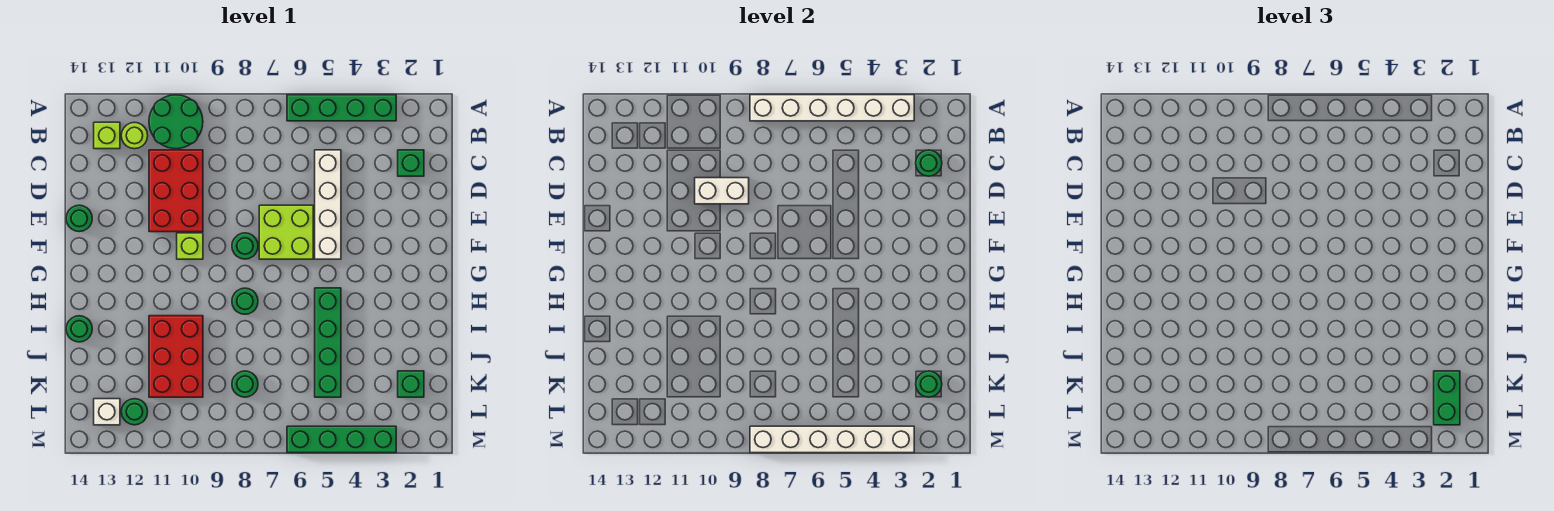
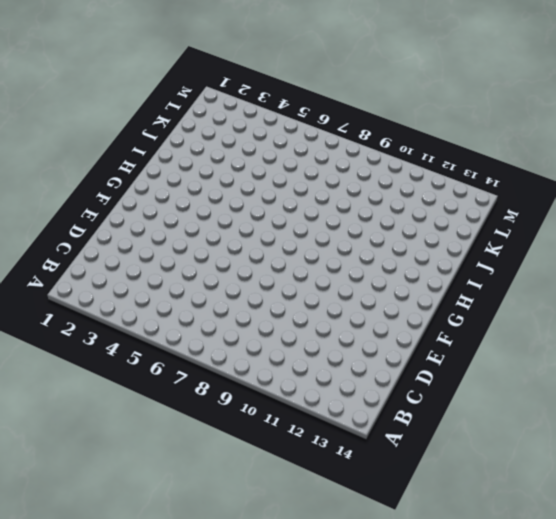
none -> green brick A3:A6 level 1
none -> green round brick A10:B11 level 1
none -> lime round brick B12 level 1

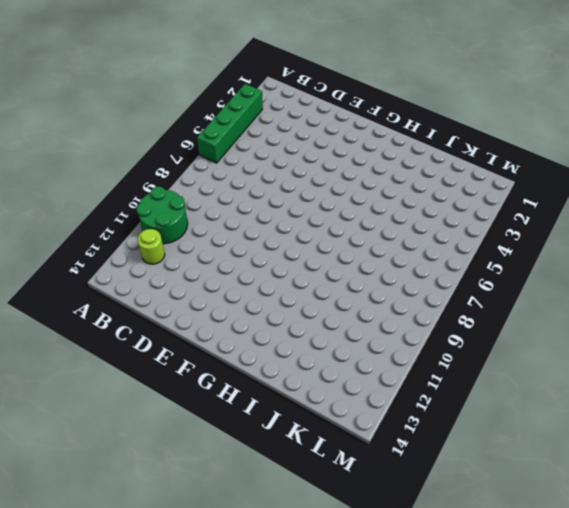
none -> lime brick B13 level 1
none -> green brick C2 level 1
none -> white brick C5:F5 level 1

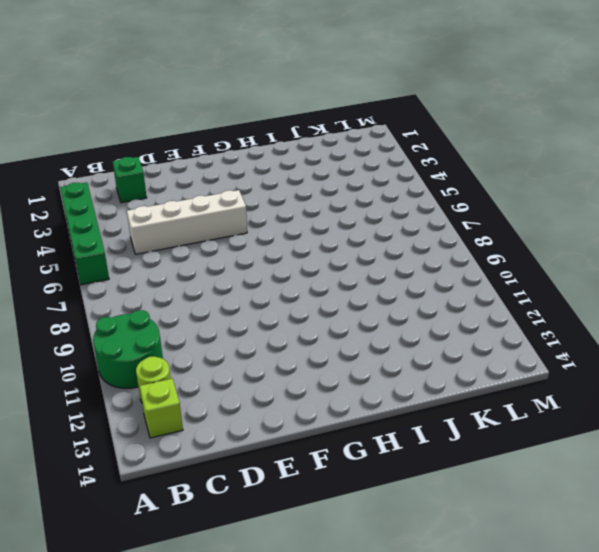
none -> red brick C10:E11 level 1
none -> lime brick E6:F7 level 1
none -> green round brick E14 level 1

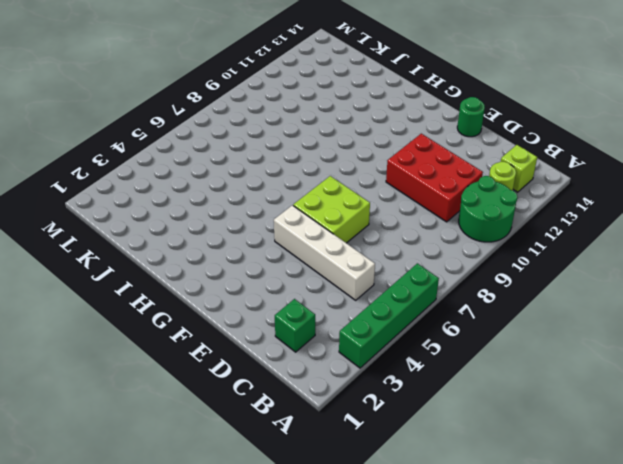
none -> green round brick F8 level 1
none -> lime brick F10 level 1
none -> green brick H5:K5 level 1

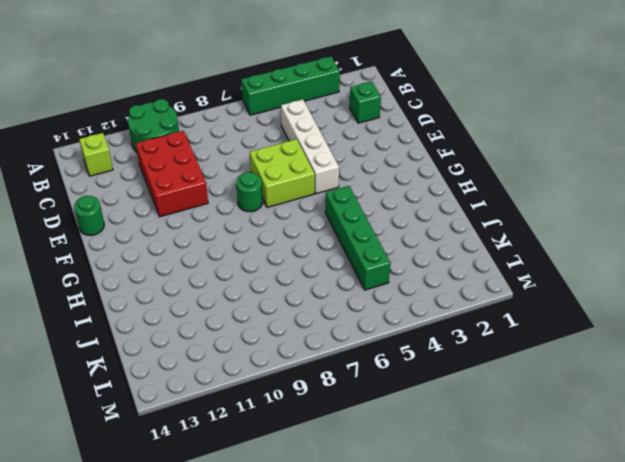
none -> lime round brick B12 level 1
none -> lime brick F10 level 1
none -> green round brick H8 level 1

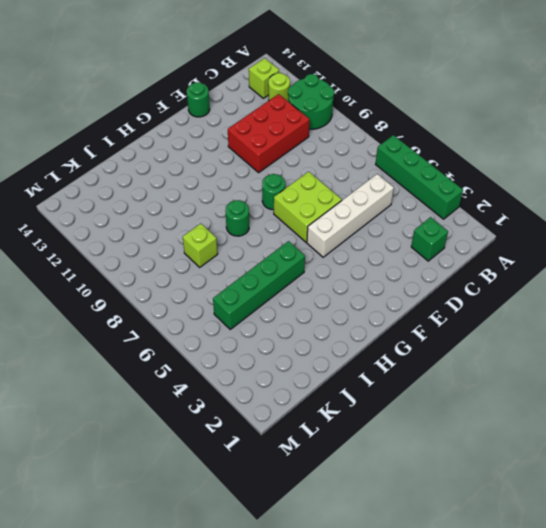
lime brick J8 level 1 -> lime brick F10 level 1
none -> red brick I10:K11 level 1
none -> green round brick I14 level 1
none -> green brick K2 level 1

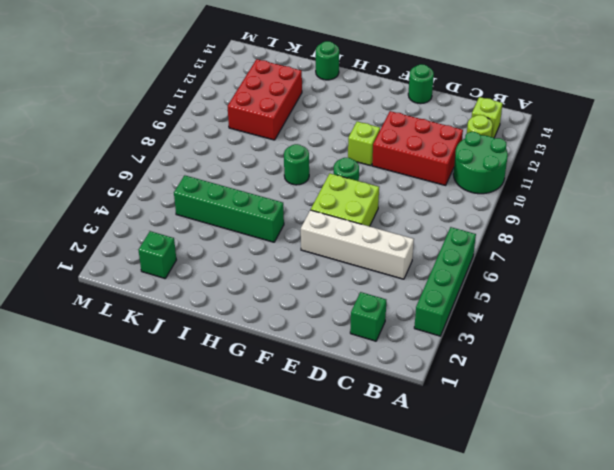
red brick J10:K12 level 1 -> red brick I10:K11 level 1
none -> green round brick K8 level 1
none -> green round brick L12 level 1
none -> white brick L13 level 1

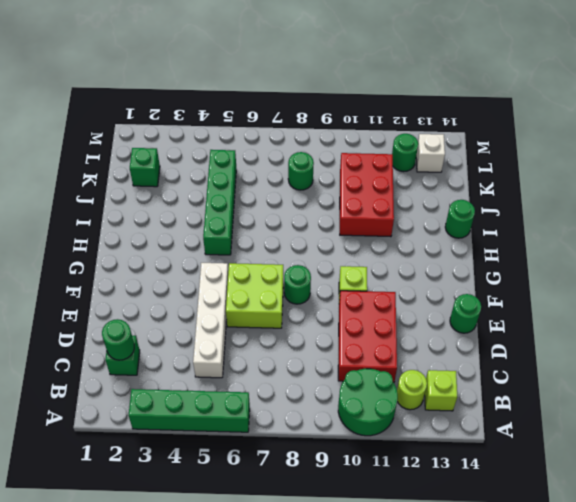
none -> green round brick H8 level 1
none -> green brick M3:M6 level 1
none -> white brick A3:A8 level 2

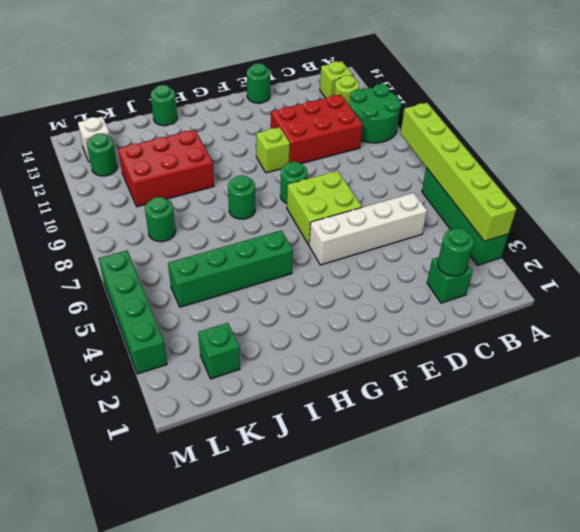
lime brick A3:A8 level 2 -> white brick A3:A8 level 2
none -> white brick D9:D10 level 2
none -> green round brick K2 level 2
none -> white brick M3:M8 level 2

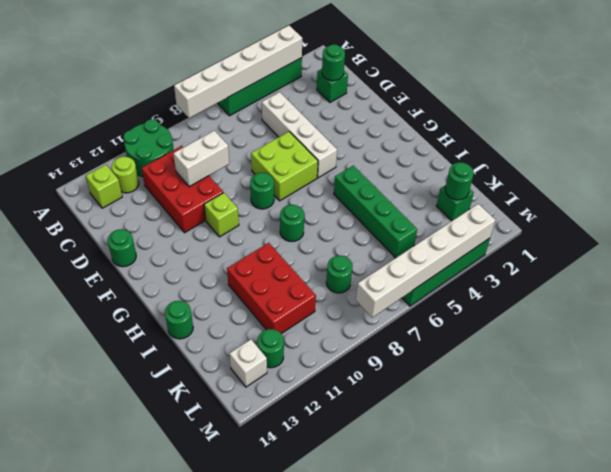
none -> green brick K2:L2 level 3

